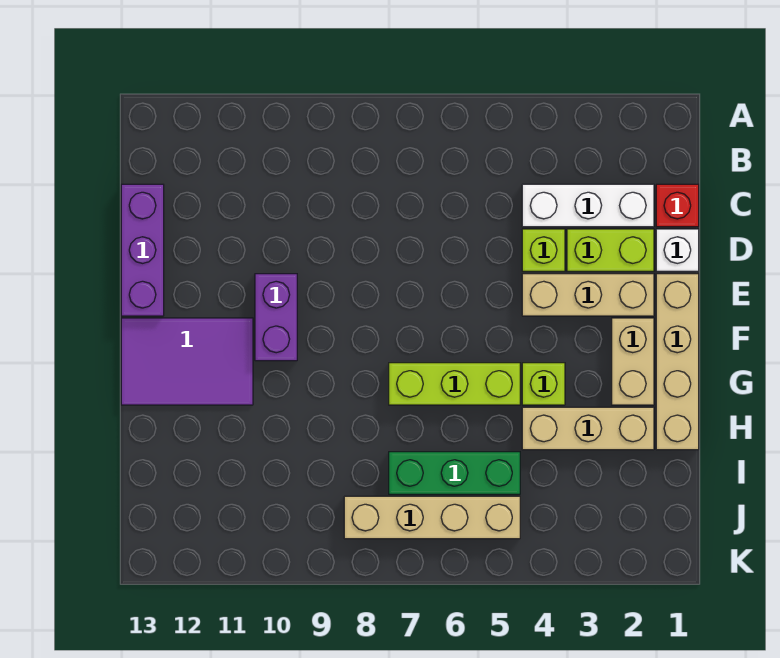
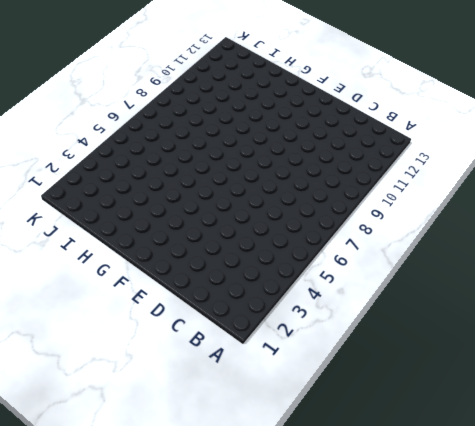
none -> red brick C1 level 1
none -> white brick C2:C4 level 1
none -> purple brick C13:E13 level 1

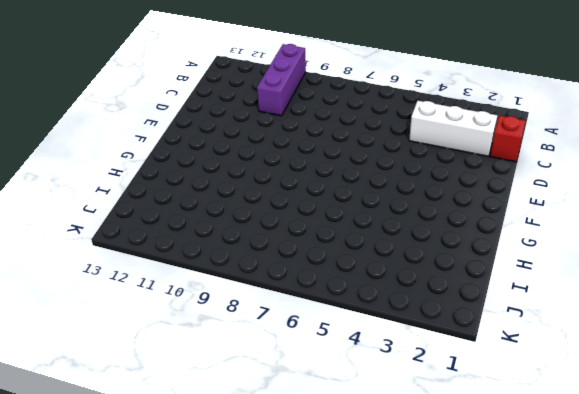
purple brick A10:C10 level 1 -> purple brick C13:E13 level 1
none -> white brick D1 level 1
none -> lime brick D2:D3 level 1
none -> lime brick D4 level 1

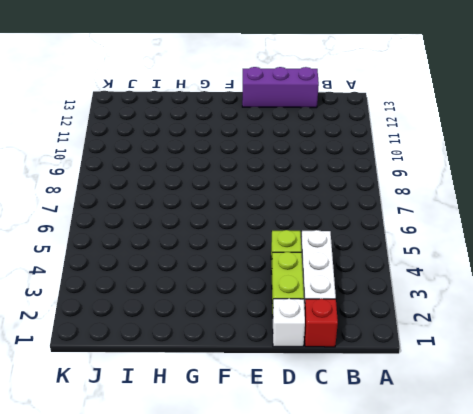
none -> tan brick E1:H1 level 1
none -> tan brick E2:E4 level 1
none -> purple brick E10:F10 level 1

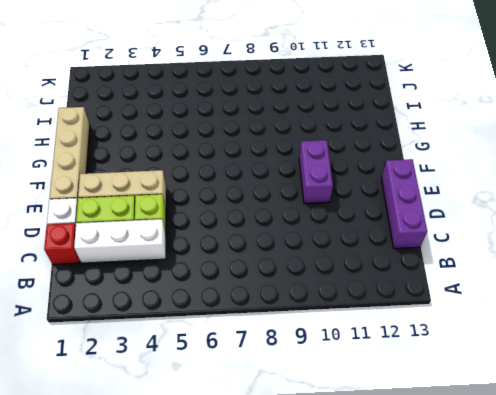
none -> tan brick F2:G2 level 1
none -> purple tile F11:G13 level 1
none -> lime brick G4 level 1

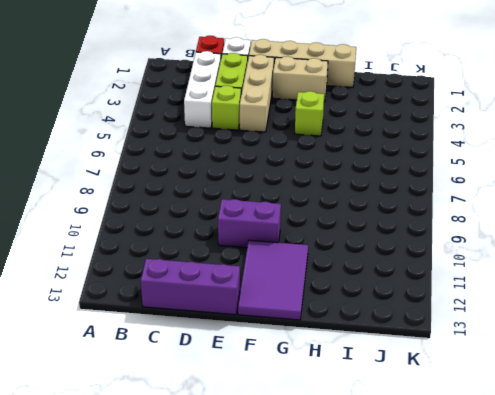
none -> lime brick G5:G7 level 1
none -> tan brick H2:H4 level 1
none -> green brick I5:I7 level 1

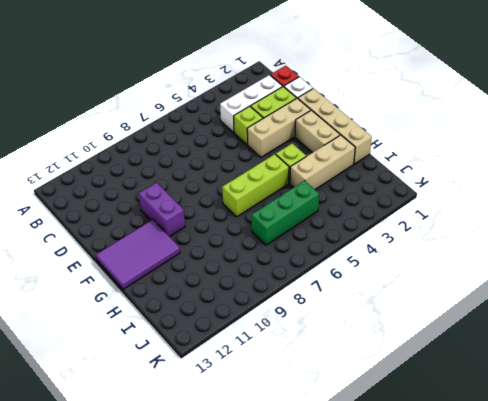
none -> purple brick C13:E13 level 1
none -> tan brick J5:J8 level 1

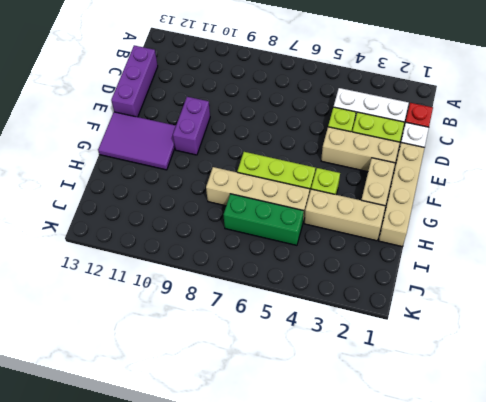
tan brick H5:H8 level 1 -> tan brick J5:J8 level 1

